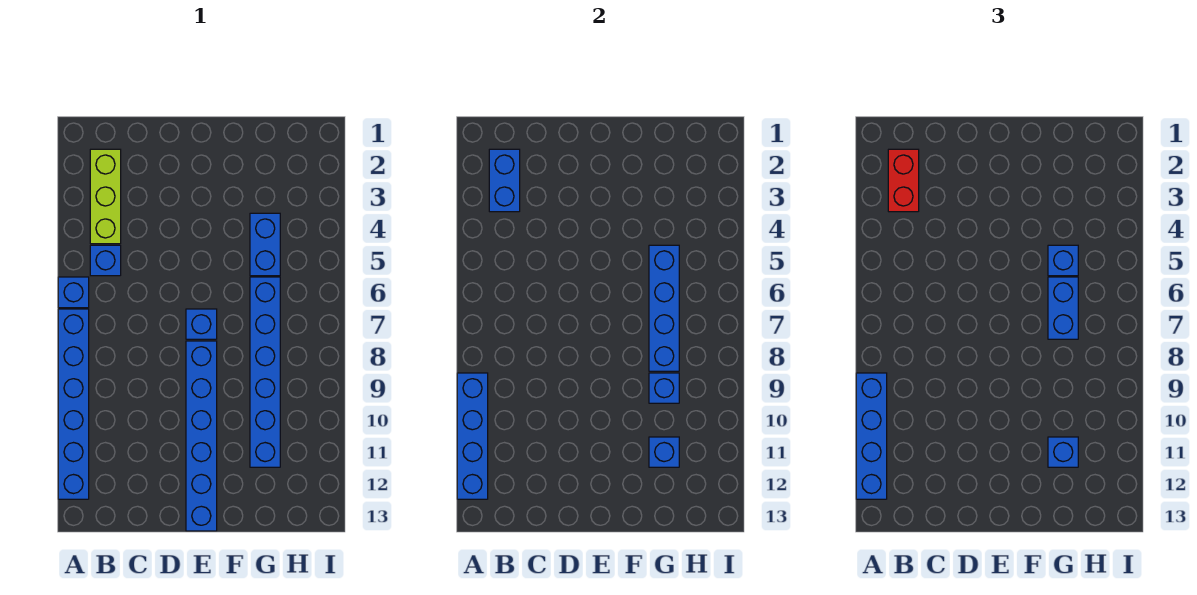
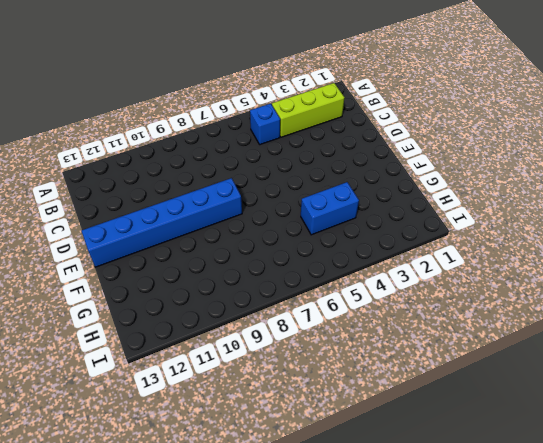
none -> blue brick A6 level 1
none -> blue brick A7:A12 level 1
none -> blue brick E7 level 1

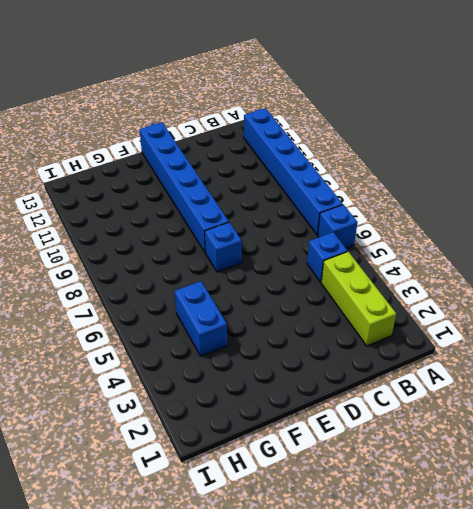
none -> blue brick G6:G11 level 1
none -> blue brick A9:A12 level 2
none -> blue brick B2:B3 level 2

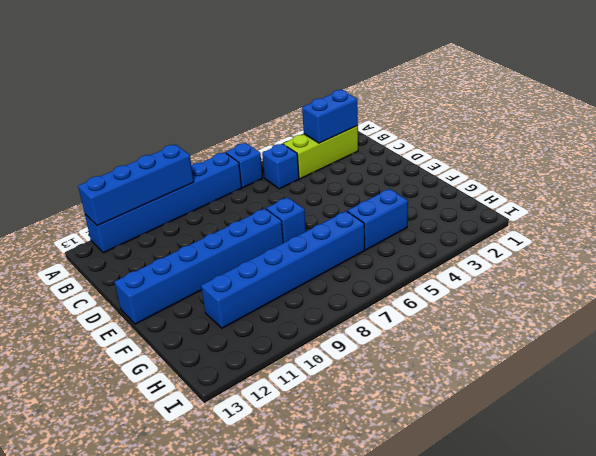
none -> blue brick G5:G8 level 2
none -> blue brick G9 level 2
none -> blue brick G11 level 2

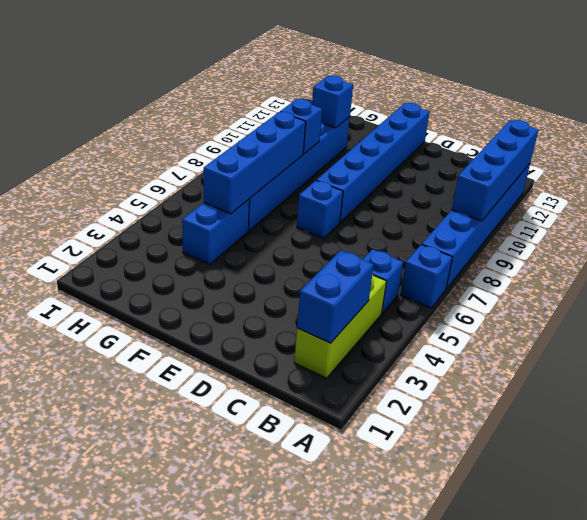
none -> blue brick A9:A12 level 3
none -> red brick B2:B3 level 3
none -> blue brick G5 level 3

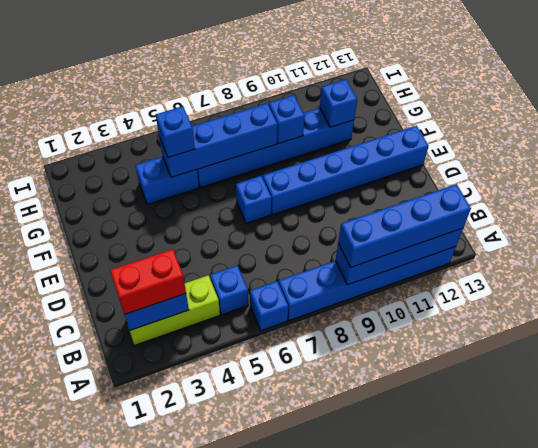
none -> blue brick G6:G7 level 3
none -> blue brick G11 level 3

